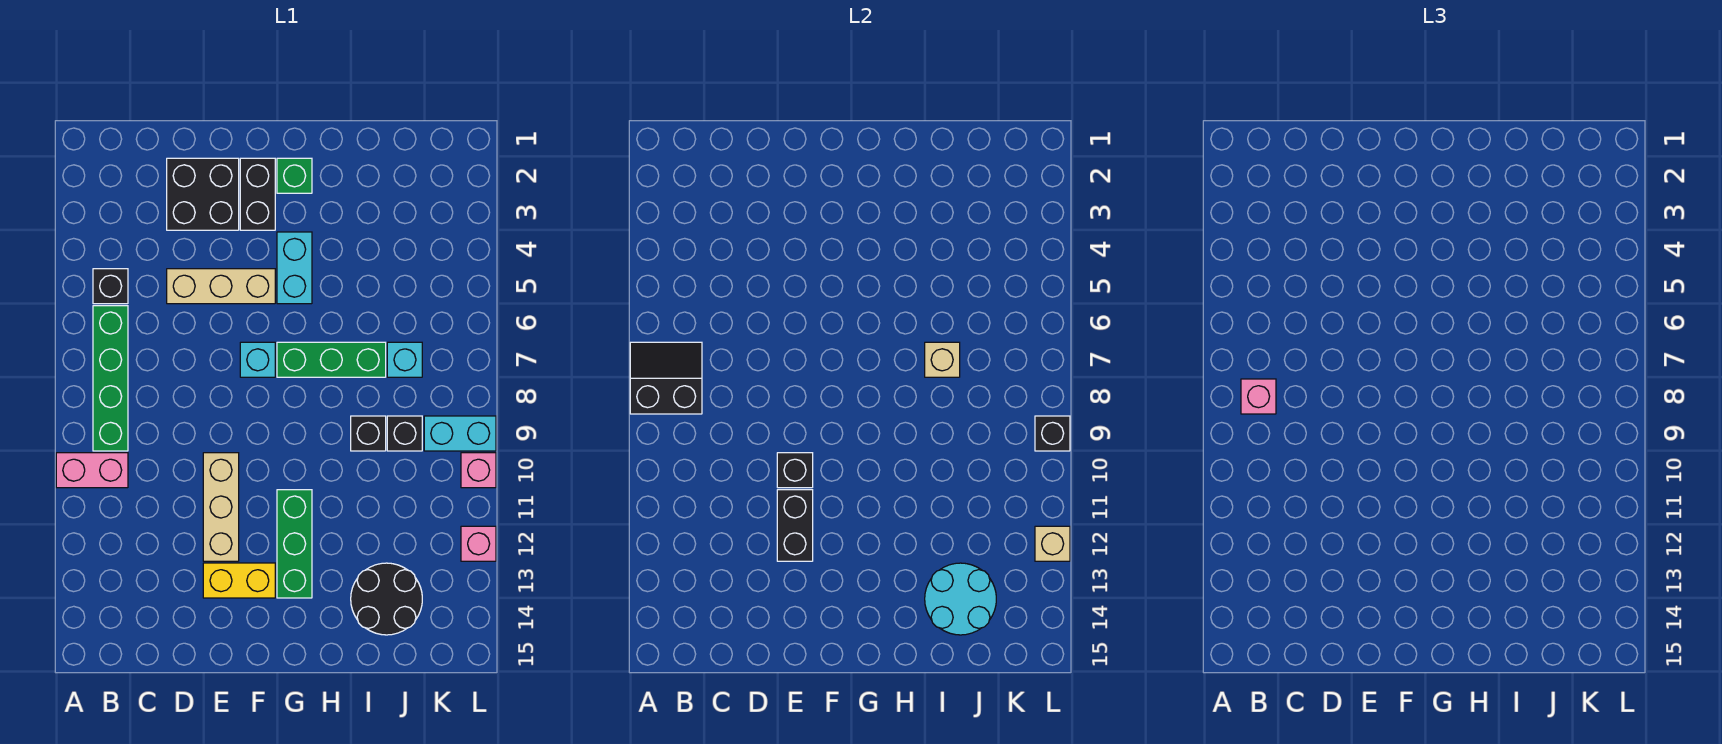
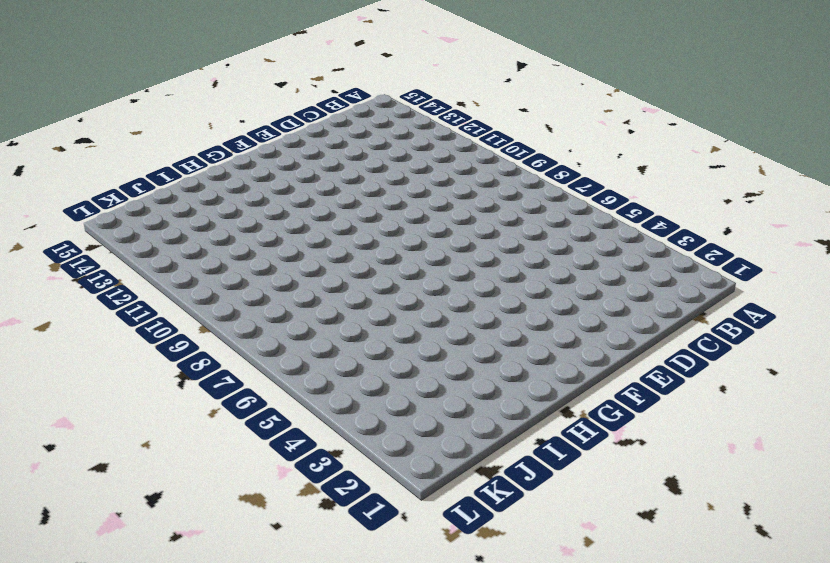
none -> pink brick A10:B10 level 1
none -> black brick B5 level 1
none -> green brick B6:B9 level 1

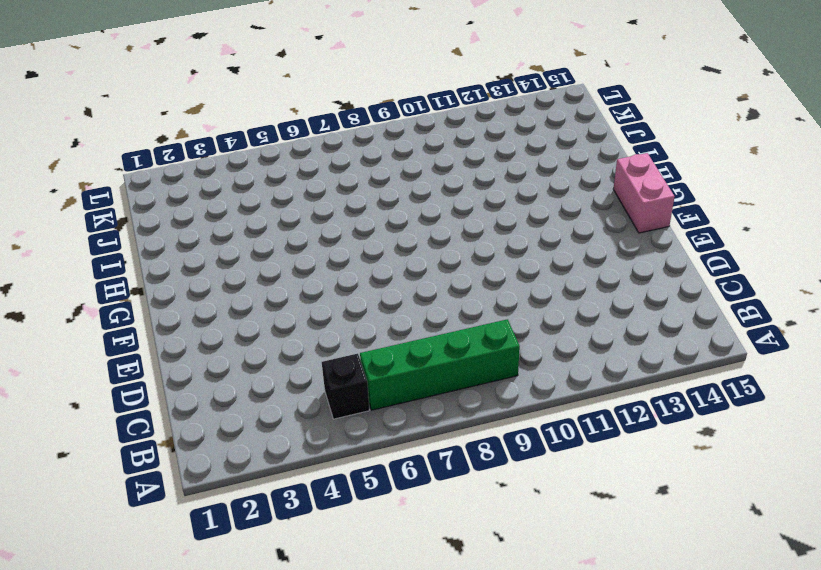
pink brick F15:G15 level 1 -> pink brick A10:B10 level 1
none -> black brick D2:E3 level 1
none -> tan brick D5:F5 level 1
none -> tan brick E10:E12 level 1

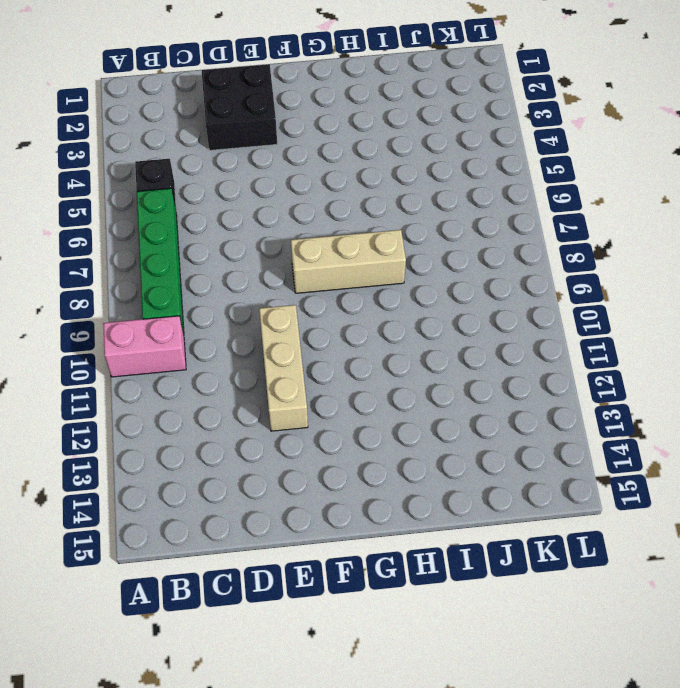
tan brick F8:H8 level 1 -> tan brick D5:F5 level 1
none -> yellow brick E13:F13 level 1
none -> black brick F2:F3 level 1
none -> cyan brick F7 level 1

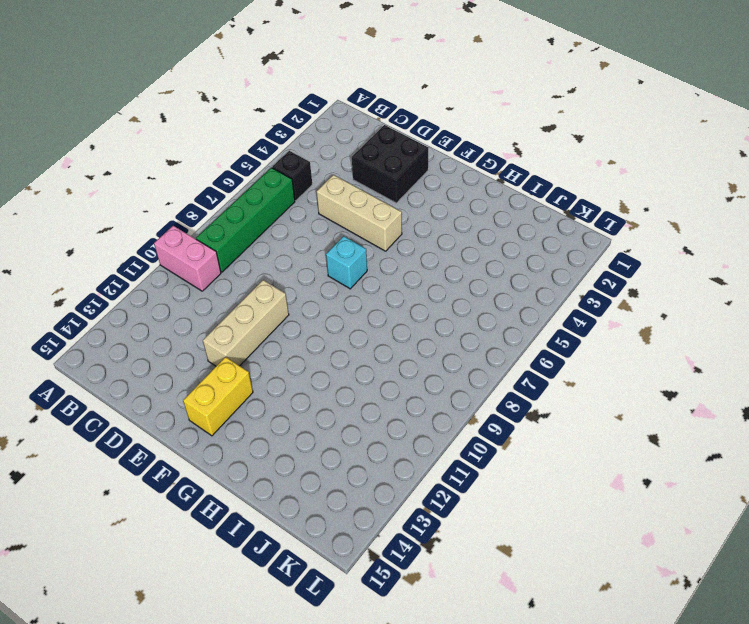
yellow brick F13:F14 level 1 -> yellow brick E13:F13 level 1
none -> black brick F2:F3 level 1
none -> green brick G2 level 1
none -> cyan brick G4:G5 level 1

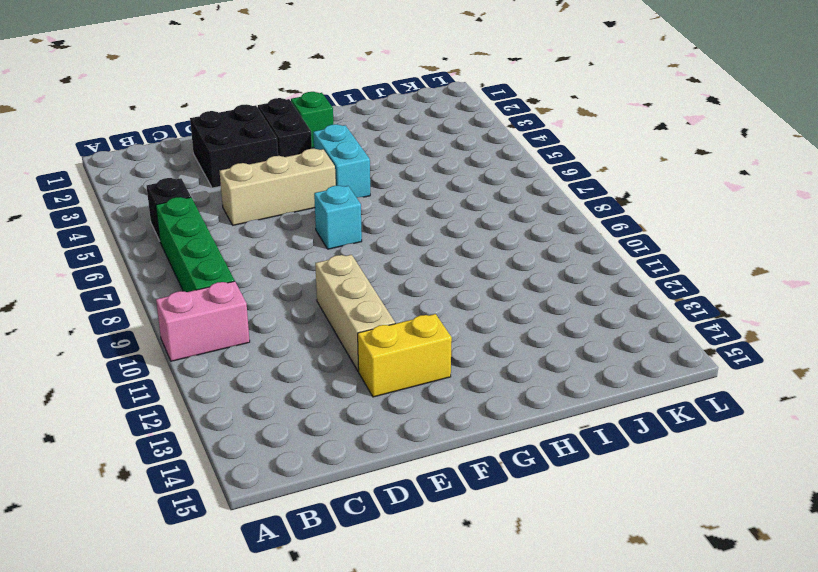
none -> green brick G7:I7 level 1
none -> green brick G11:G13 level 1
none -> black brick I9 level 1

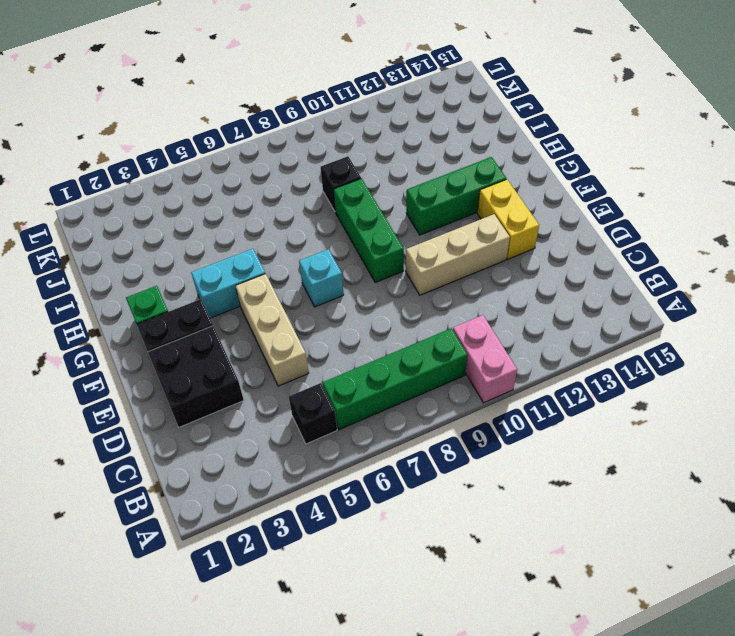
green brick F9:H9 level 1 -> green brick G7:I7 level 1
none -> black round brick I13:J14 level 1
none -> cyan brick J7 level 1
none -> black brick J9 level 1

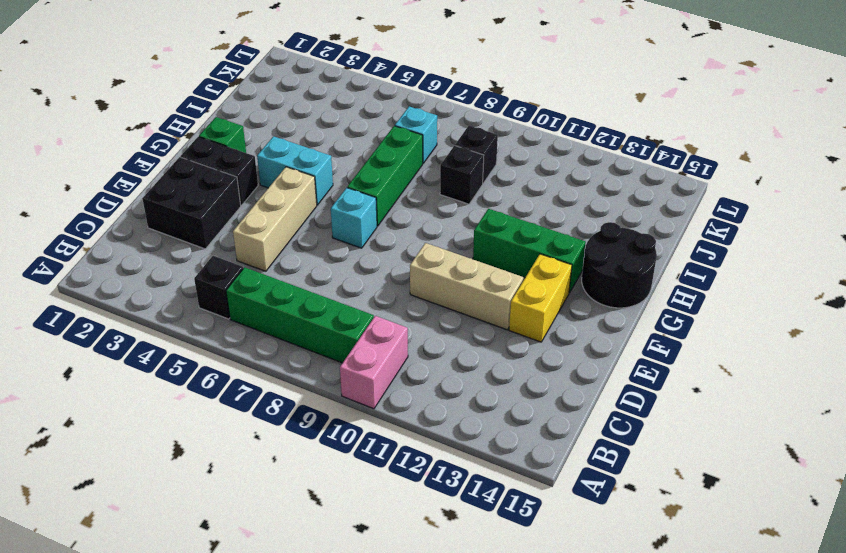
black round brick G14:H15 level 1 -> black round brick I13:J14 level 1
none -> cyan brick K9:L9 level 1
none -> pink brick L10 level 1
none -> pink brick L12 level 1

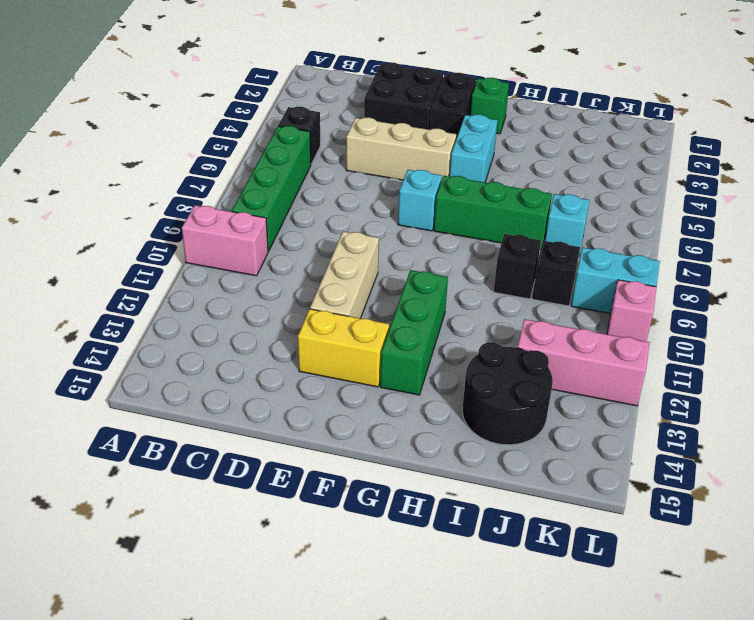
pink brick J12:L12 level 1 -> pink brick L12 level 1
none -> black slope A7:B8 level 2 top 8
none -> black brick E10 level 2
none -> black brick E11:E12 level 2

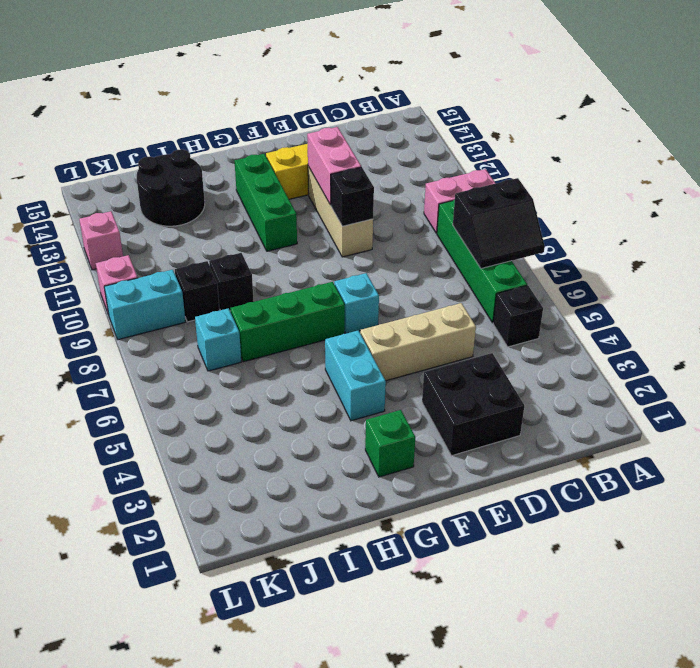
pink brick E11:E12 level 2 -> black brick E11:E12 level 2
none -> black brick F2:F3 level 1
none -> tan brick I7 level 2
none -> cyan round brick I13:J14 level 2

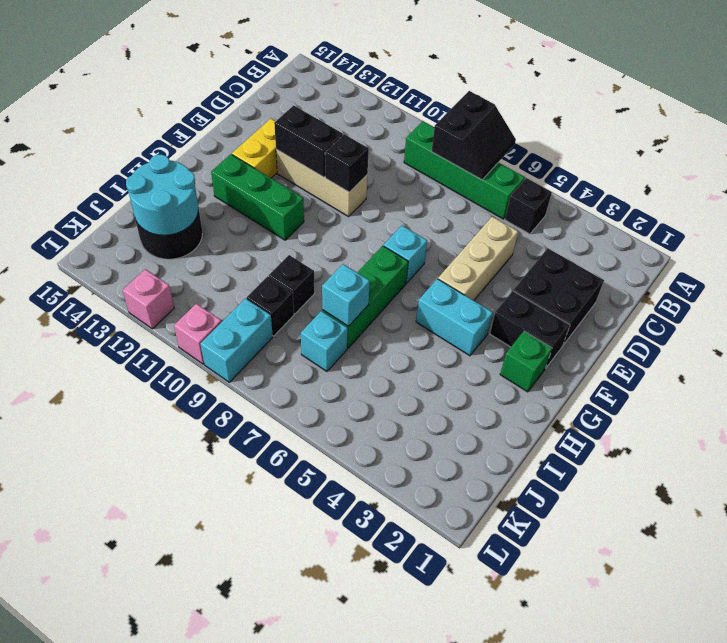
cyan brick I7 level 2 -> tan brick I7 level 2
none -> pink brick A10:B10 level 1
none -> black brick L9 level 2
none -> tan brick L12 level 2

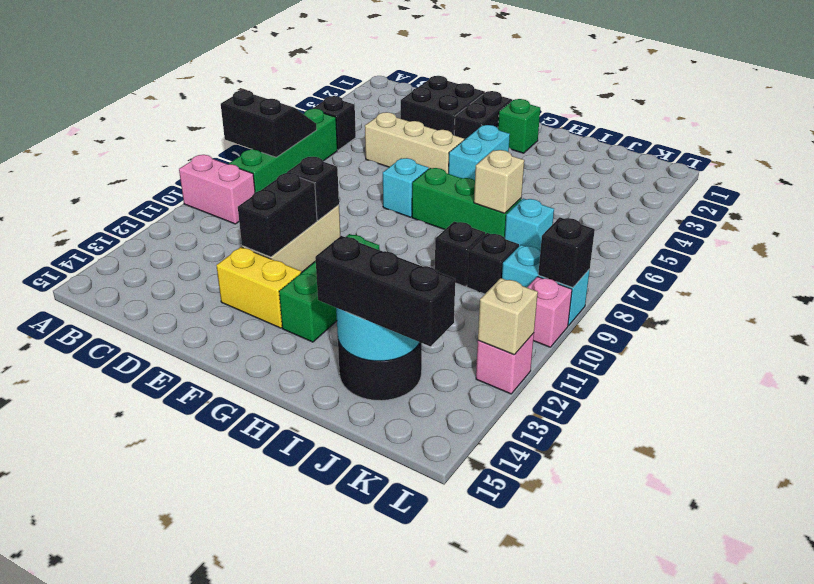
black brick I14:K14 level 3 -> none
none -> pink brick B8 level 3

